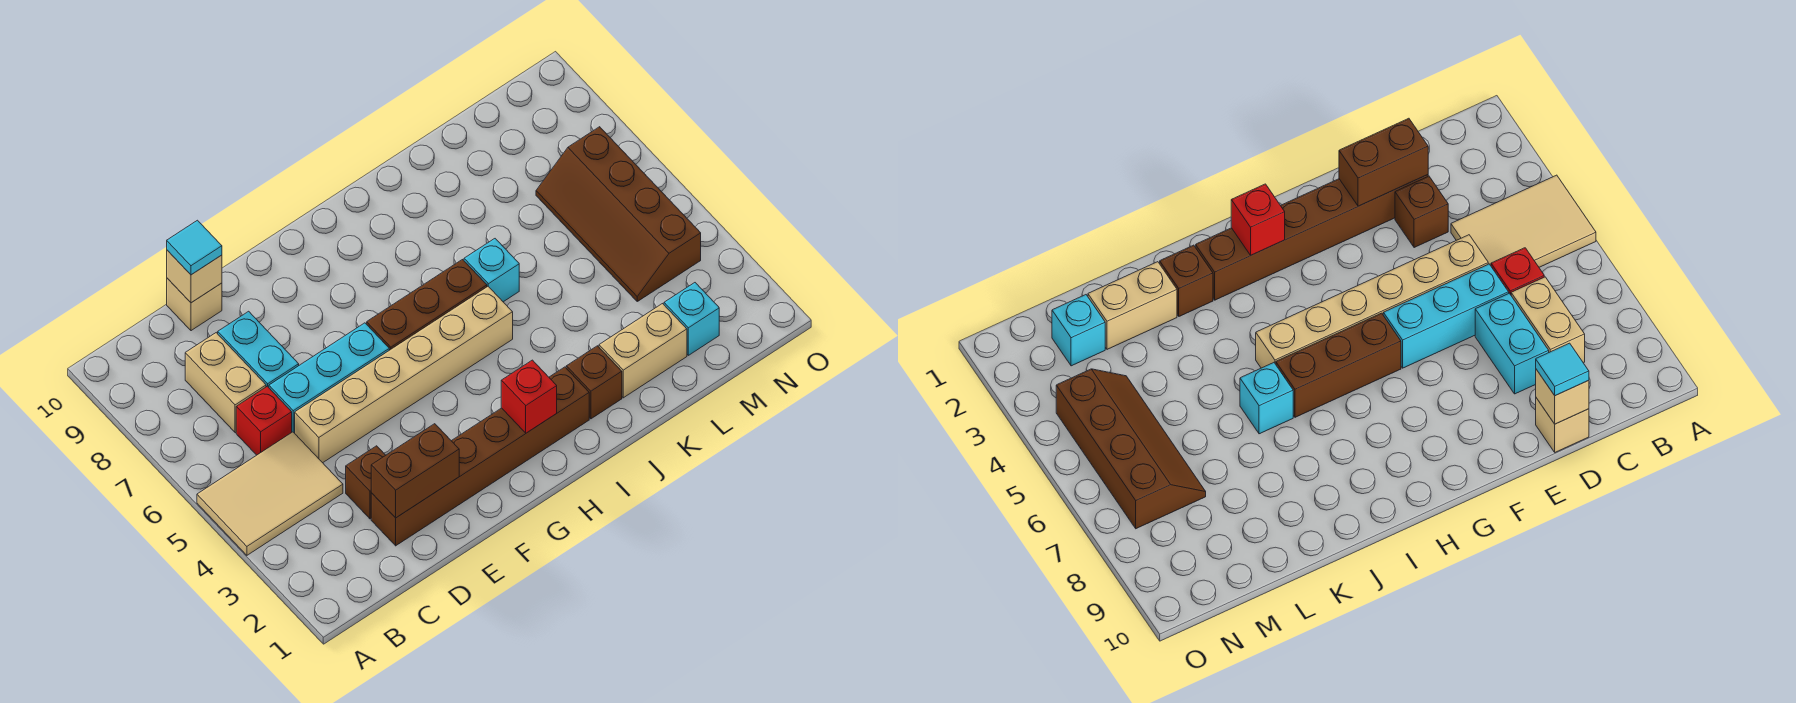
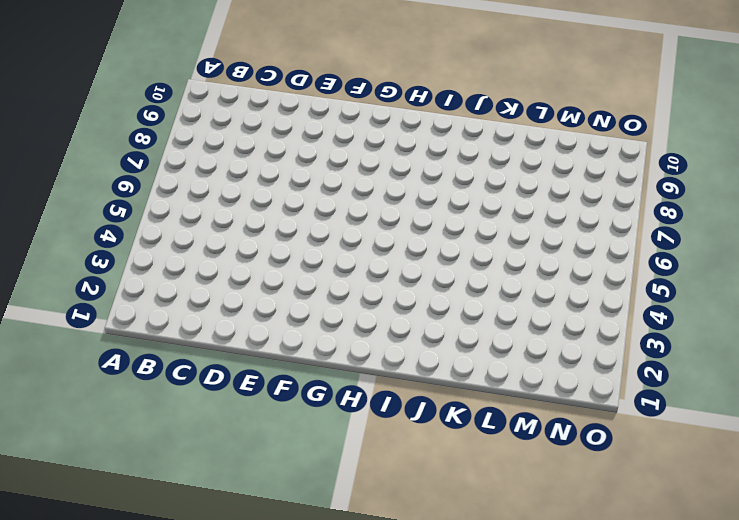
none -> tan tile A4:C5 level 1
none -> red brick C6 level 1
none -> tan brick C7:C8 level 1

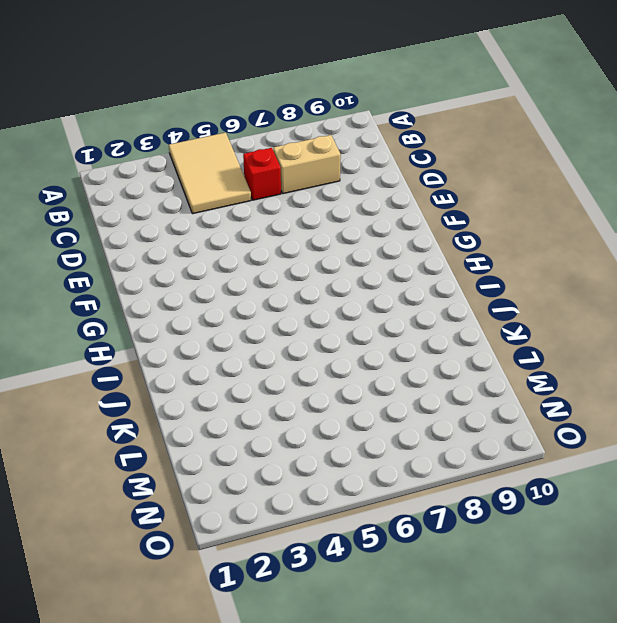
none -> brown brick D2:I2 level 1
none -> brown brick D3 level 1
none -> tan brick D5:I5 level 1

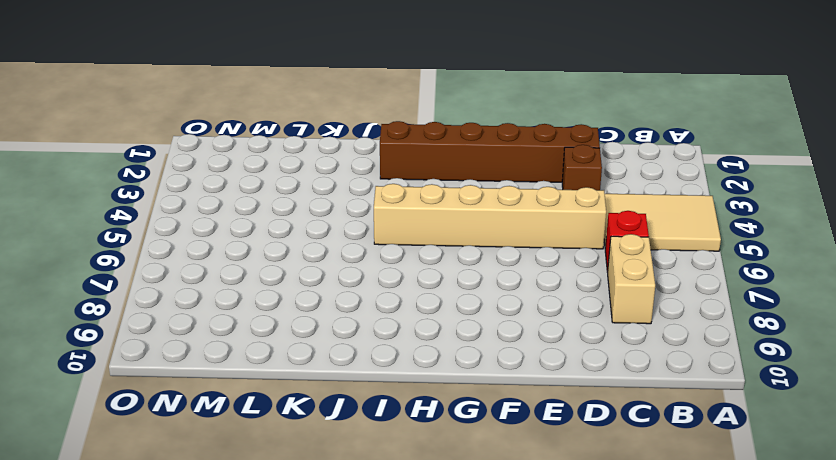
none -> cyan brick D6:F6 level 1
none -> cyan brick D7:D8 level 1
none -> tan brick D10 level 1

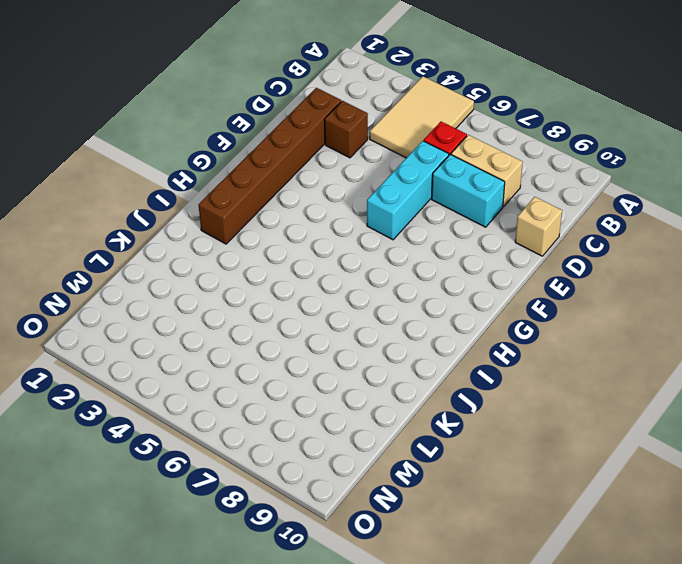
none -> tan brick D5:I5 level 1
none -> brown brick G6:I6 level 1
none -> brown brick J2 level 1

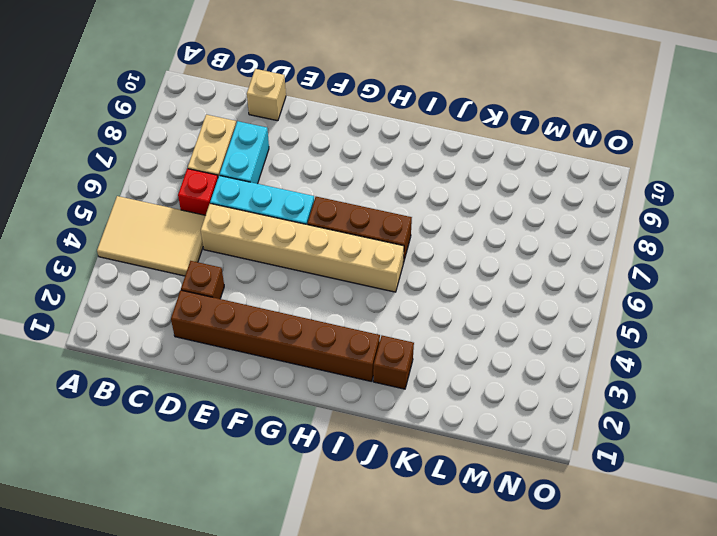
none -> cyan brick J6 level 1
none -> tan brick K2:L2 level 1
none -> cyan brick M2 level 1

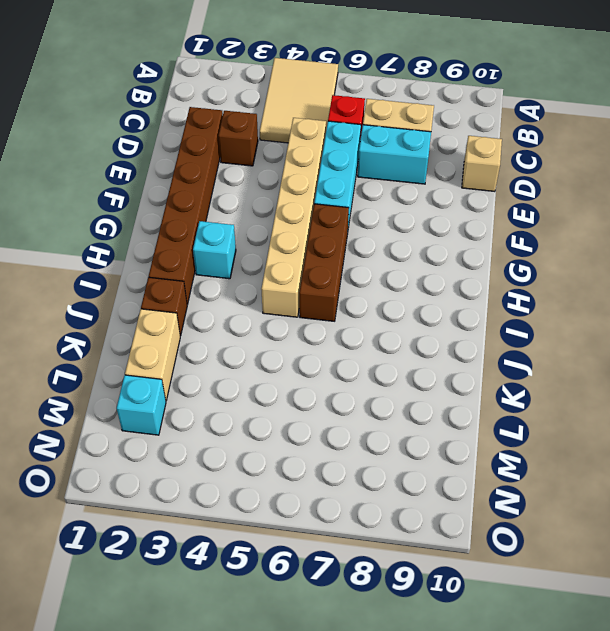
cyan brick H3 level 1 -> cyan brick J6 level 1
none -> brown slope M4:N7 level 1 top N
none -> brown brick D2:E2 level 2
none -> tan brick D10 level 2

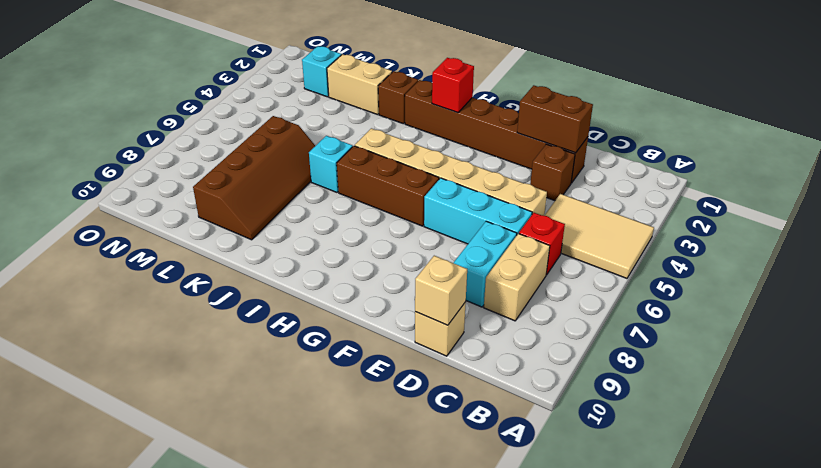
brown slope K6:L9 level 1 top L -> brown slope M4:N7 level 1 top N
none -> cyan tile D10 level 3

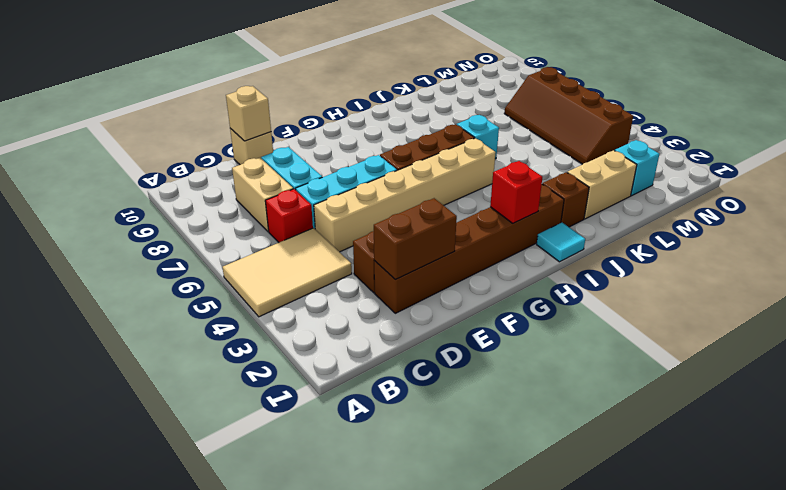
cyan tile I1 level 1 -> cyan tile D10 level 3

